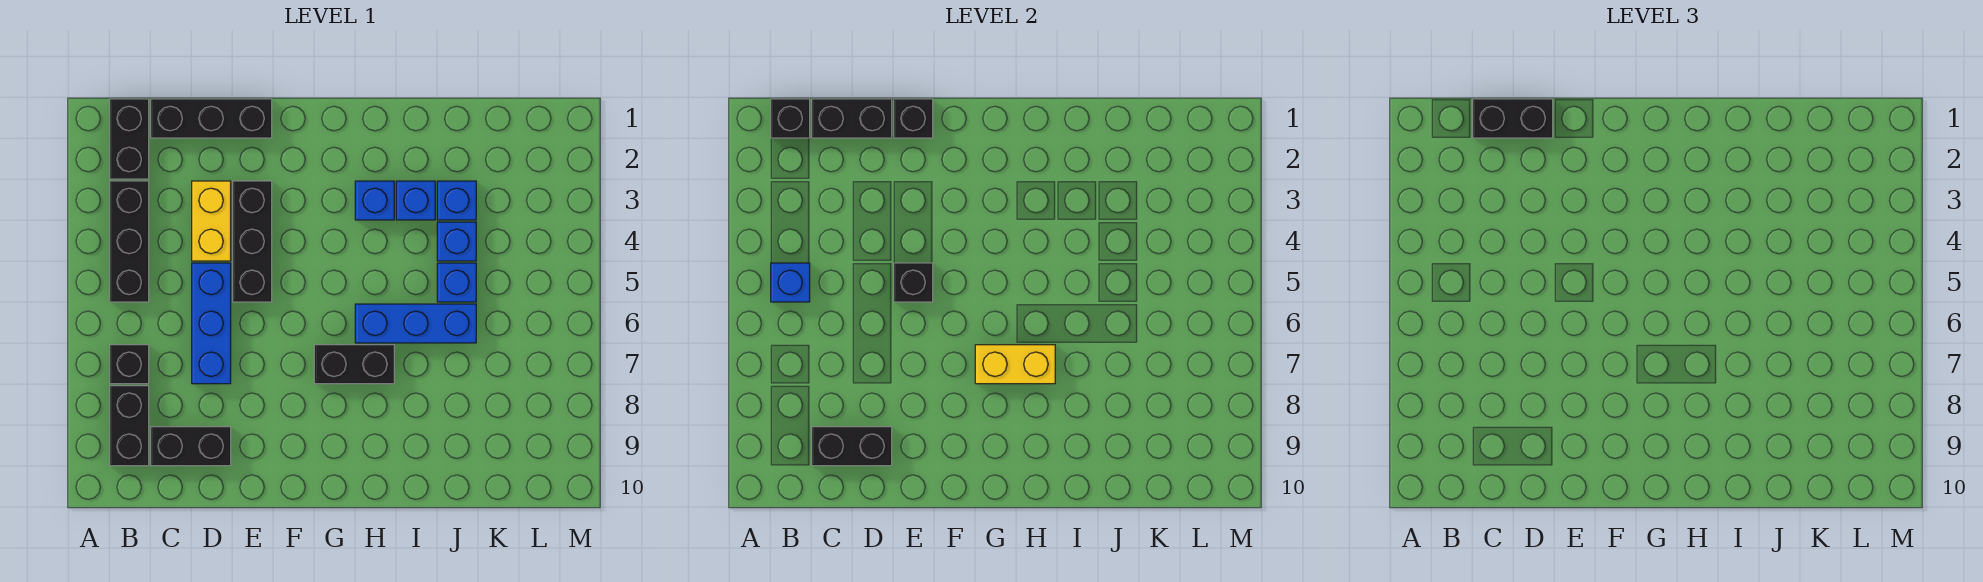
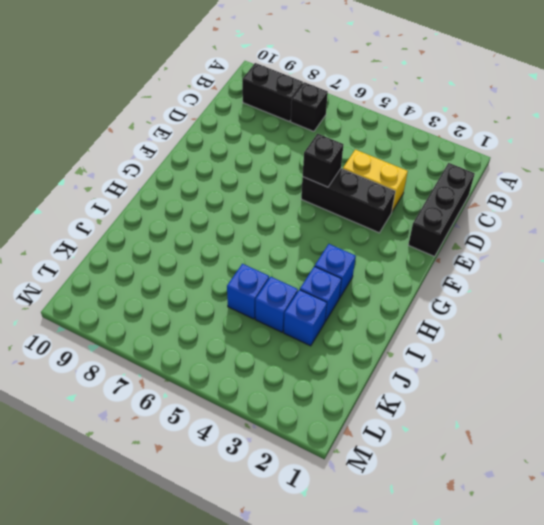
none -> black brick B1:B2 level 1
none -> black brick B3:B5 level 1
none -> black brick C9:D9 level 1

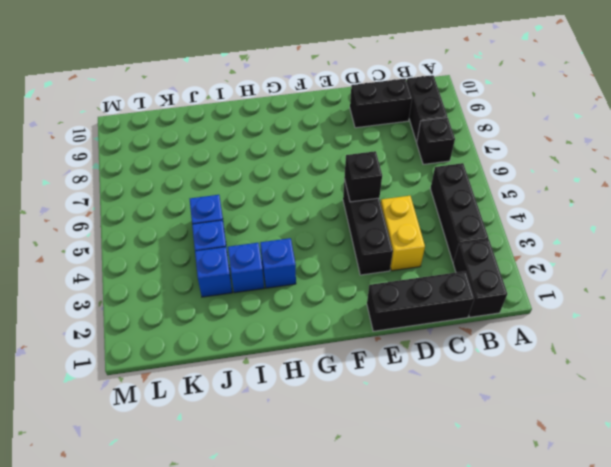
none -> blue brick D5:D7 level 1
none -> black brick G7:H7 level 1
none -> blue brick H6:J6 level 1

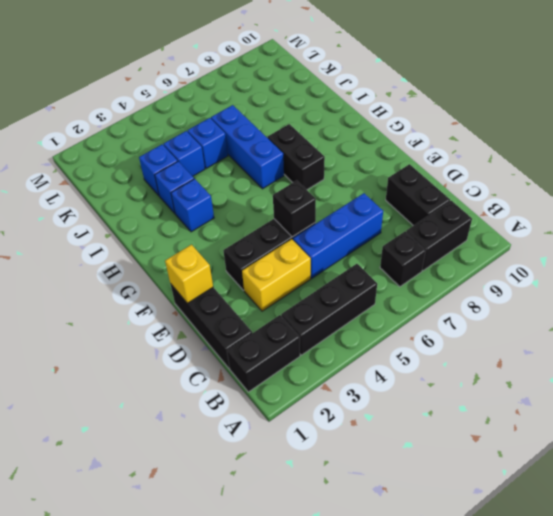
yellow brick E1 level 2 -> black brick E1 level 2
none -> black brick B1 level 2
none -> blue brick B5 level 2
none -> black brick C1:D1 level 2

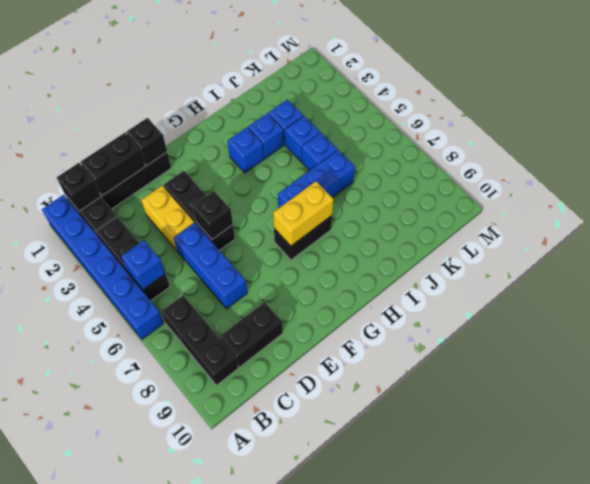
blue brick A1:A6 level 1 -> none
none -> black brick C9:D9 level 2
none -> black brick C1:D1 level 3

